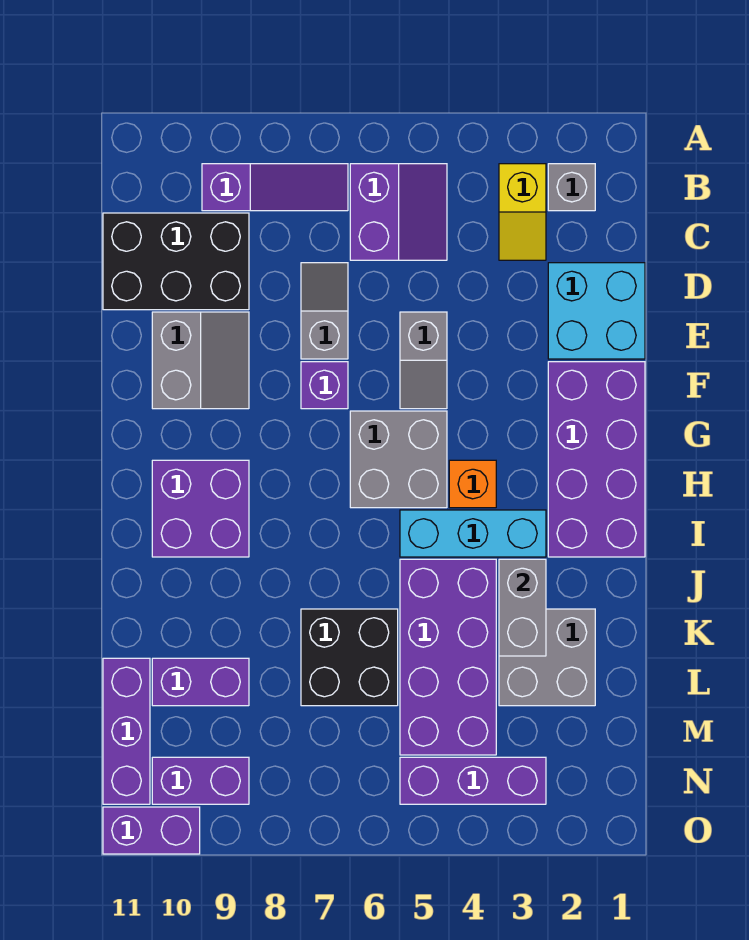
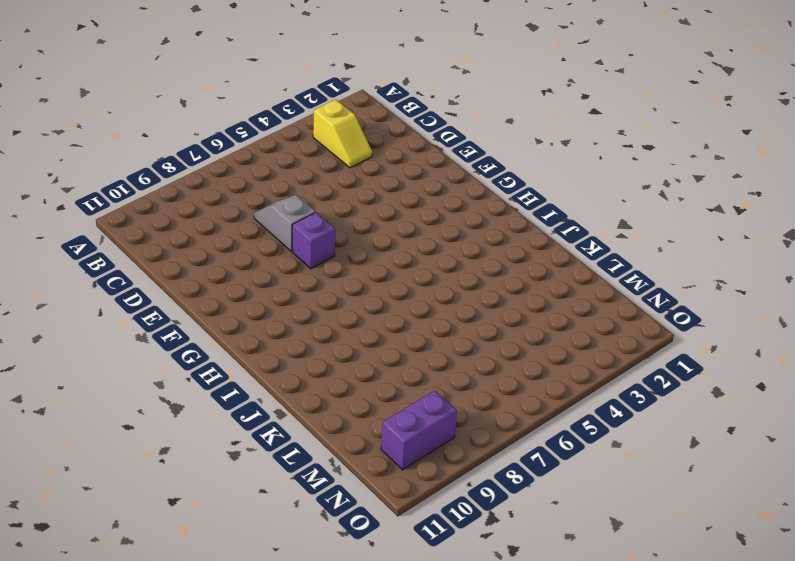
none -> grey brick B2 level 1
none -> purple slope B5:C6 level 1 top 6
none -> purple slope B7:B9 level 1 top 9

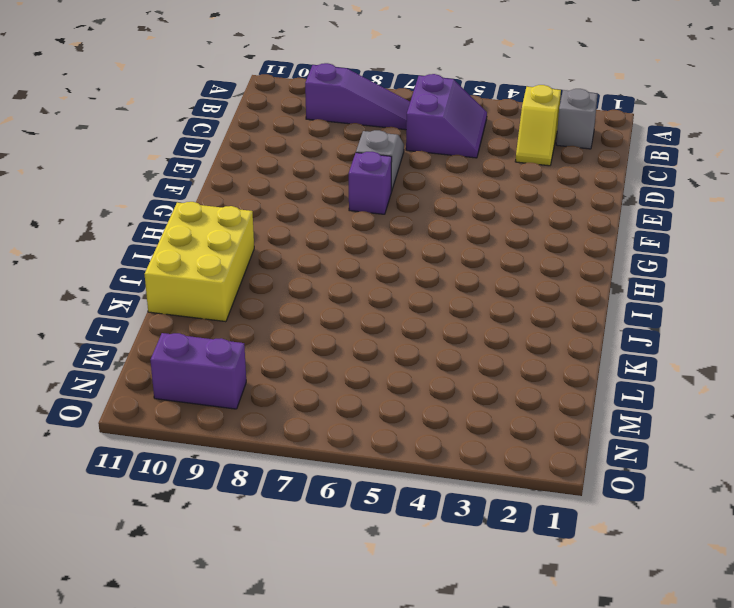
yellow brick I10:K11 level 1 -> purple brick H9:I10 level 1
none -> black brick C9:D11 level 1
none -> cyan brick D1:E2 level 1
none -> grey slope E5:F5 level 1 top E

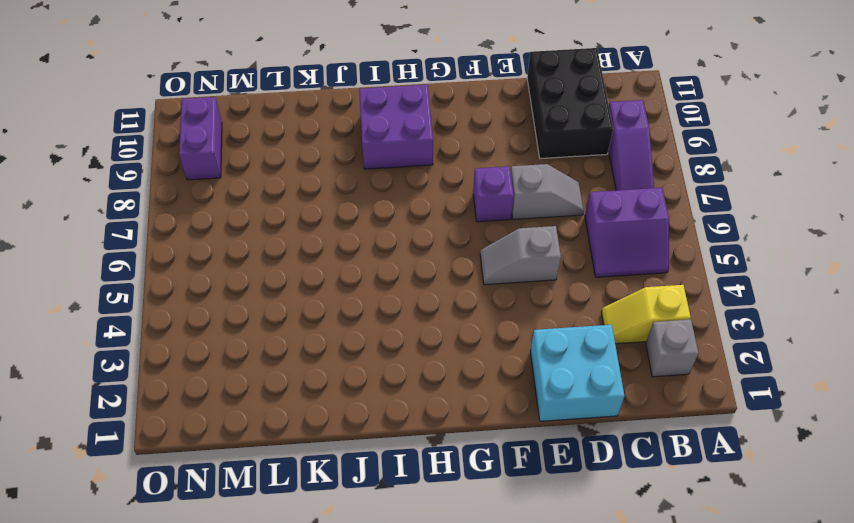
none -> grey slope E9:F10 level 1 top 10
none -> purple brick F1:I2 level 1
none -> grey brick G5:H6 level 1

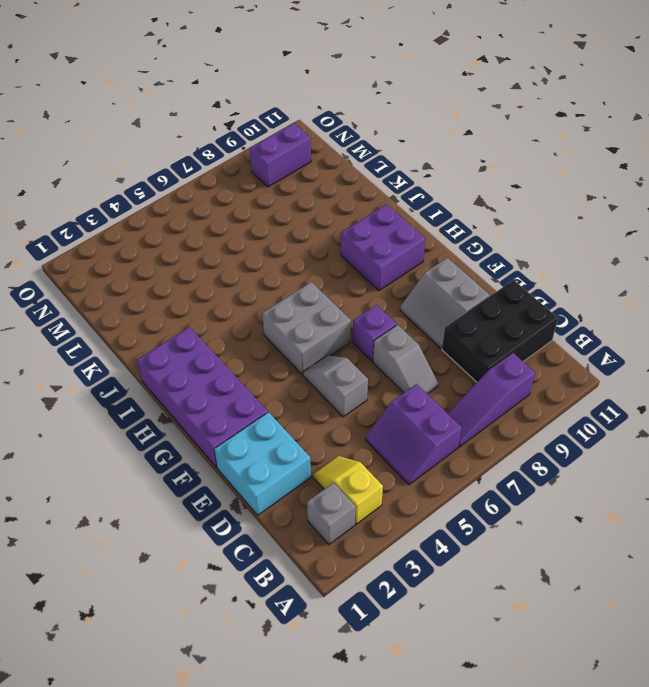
none -> orange brick H4 level 1
none -> cyan brick I3:I5 level 1
none -> purple brick J4:M5 level 1

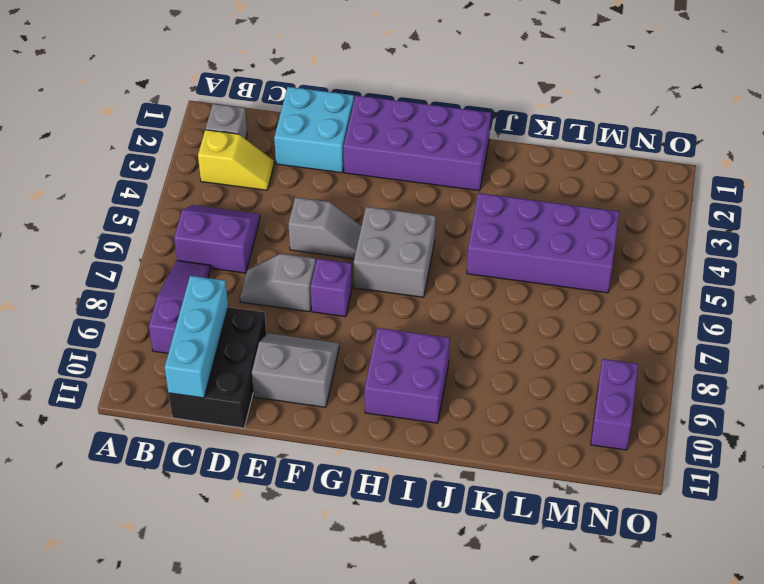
cyan brick C9:C11 level 2 -> cyan brick I3:I5 level 1
none -> orange brick H4 level 1
none -> grey brick K2:L3 level 1
none -> black brick K6:L7 level 1

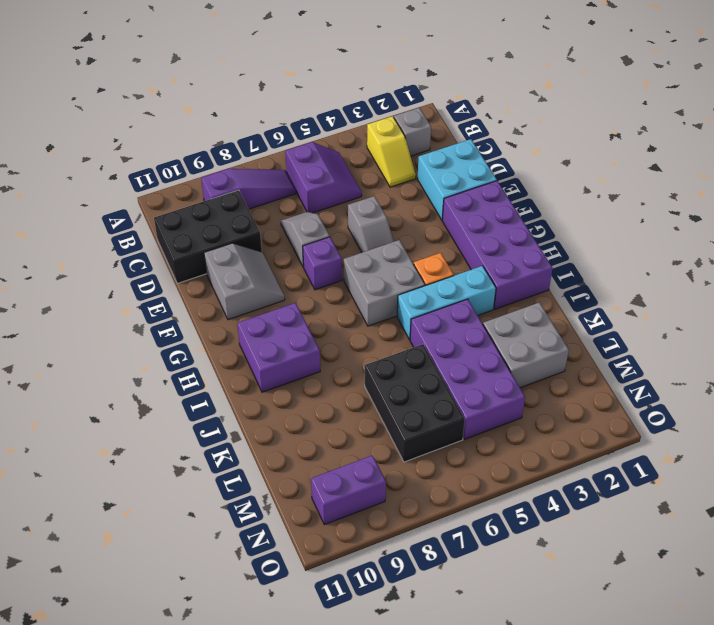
black brick K6:M7 level 1 -> black brick K6:L7 level 1
none -> purple brick L9:L10 level 1
none -> purple brick L11:N11 level 1
none -> purple brick N3:N5 level 1

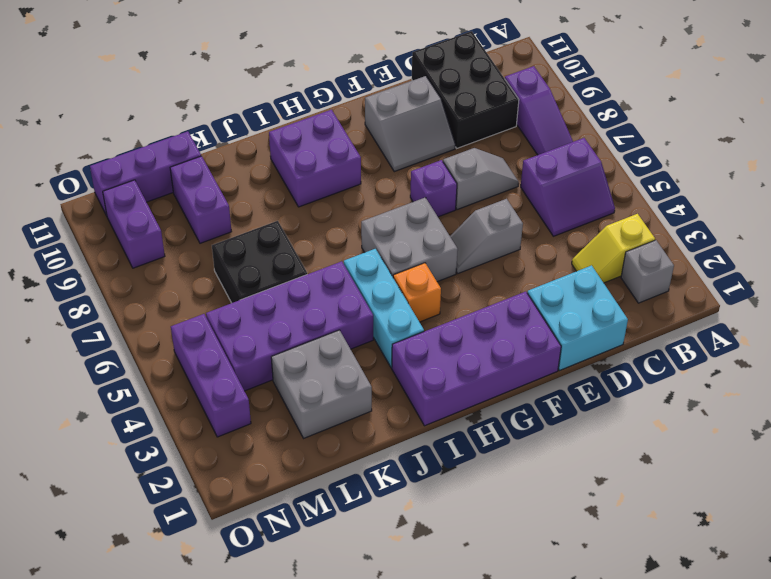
none -> purple brick O10:O11 level 1
none -> grey brick J3:K3 level 2

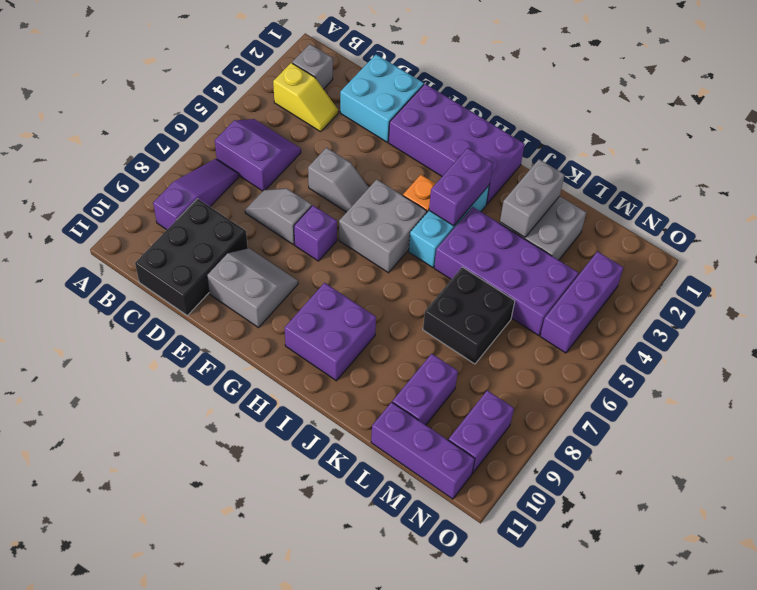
purple brick I3:I4 level 2 -> purple brick O10:O11 level 1
grey brick K2:K3 level 2 -> grey brick J3:K3 level 2

